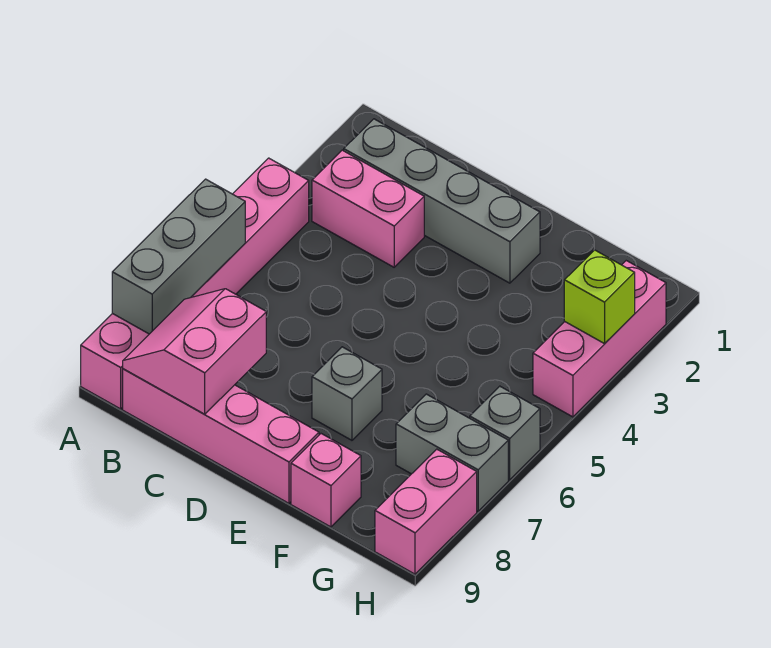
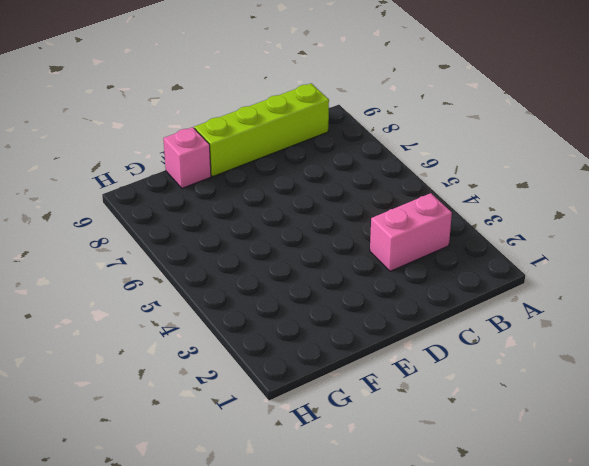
lime brick B9:E9 level 1 -> pink brick B9:E9 level 1
none -> pink brick A4:A9 level 1
none -> grey brick B2:E2 level 1
none -> grey brick E7 level 1

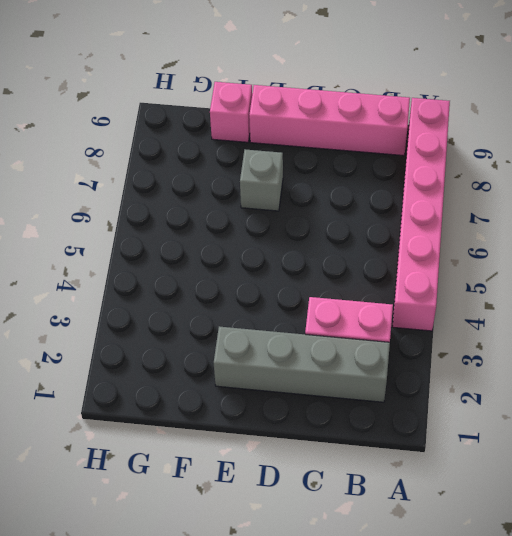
none -> grey brick G7:H7 level 1
none -> pink brick H2:H4 level 1
none -> grey brick H6 level 1

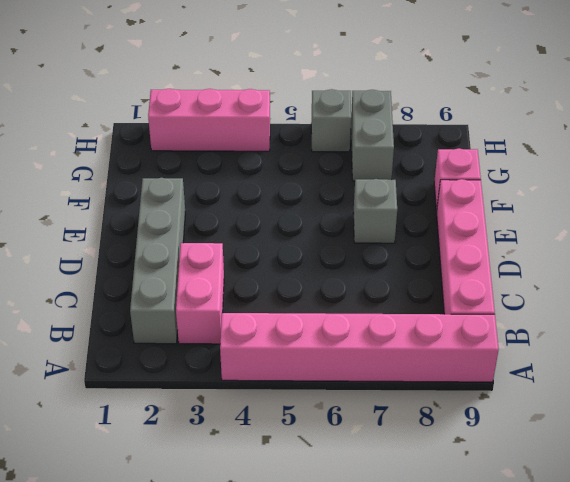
none -> pink brick H8:H9 level 1
none -> grey brick A6:A8 level 2
none -> pink slope B8:C9 level 2 top C

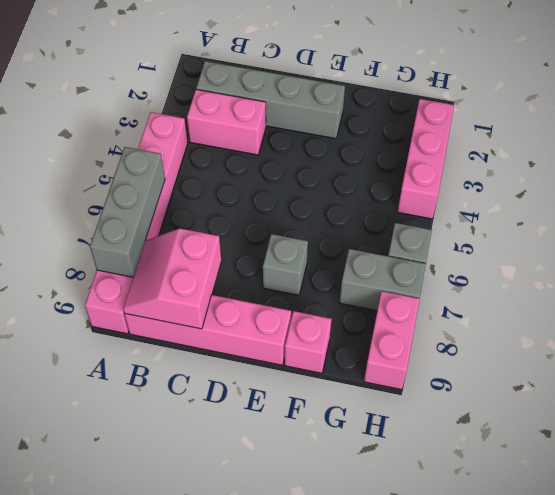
none -> lime brick H3 level 2

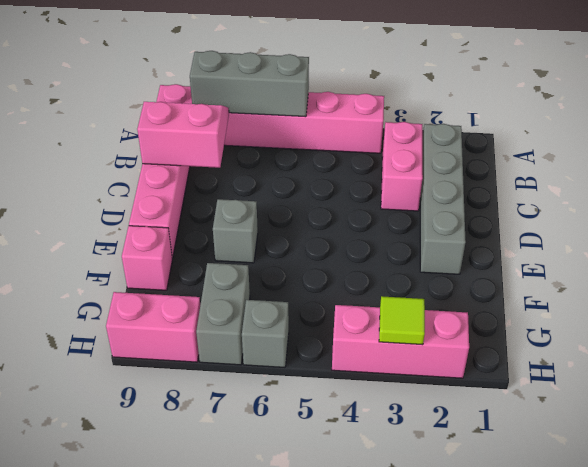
lime tile H3 level 2 -> lime brick H3 level 2

